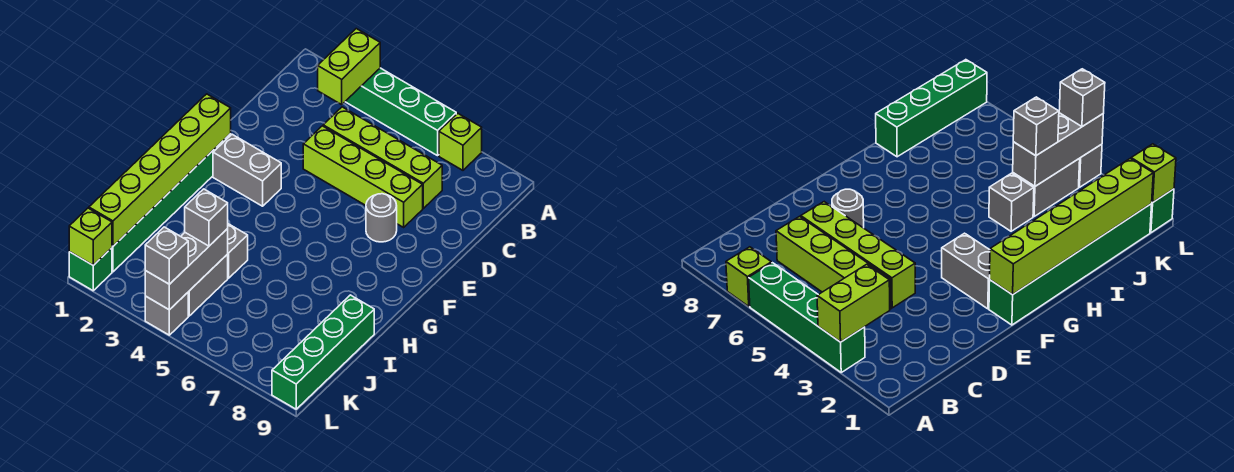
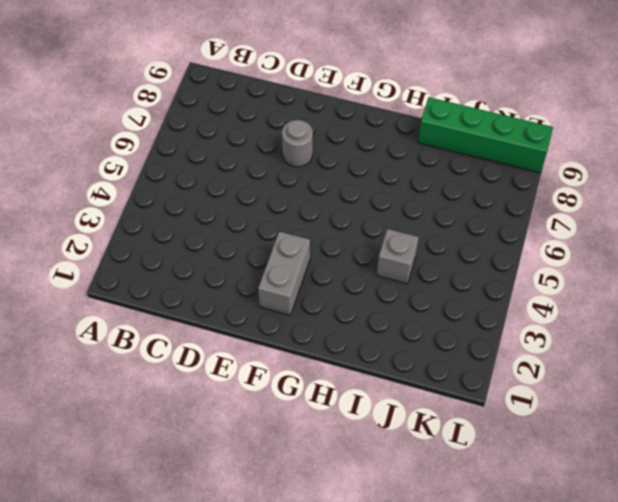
none -> green brick A3:A6 level 1
none -> lime brick A7 level 1
none -> lime brick C4:C7 level 1

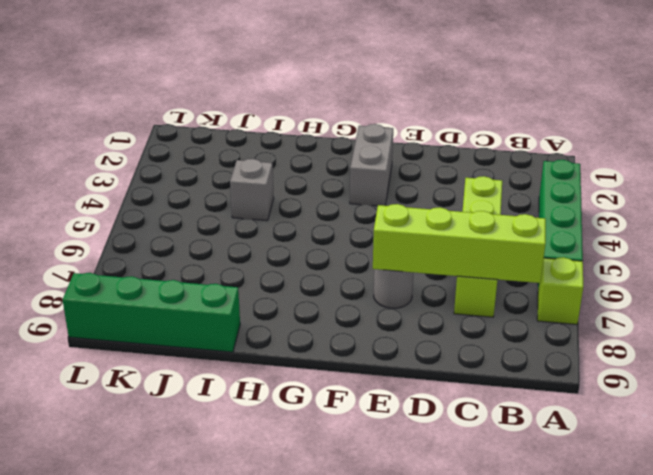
lime brick B7:E7 level 2 -> lime brick D4:D7 level 1
none -> green brick F1:K1 level 1
none -> grey brick J4:K4 level 1
none -> green brick L1 level 1

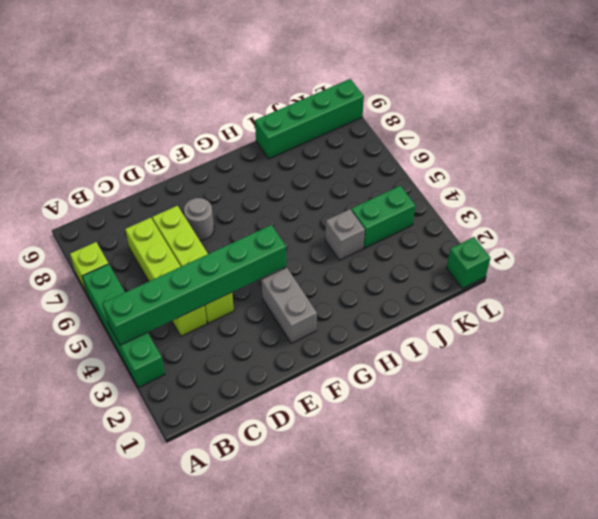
green brick A4:F4 level 2 -> green brick F1:K1 level 1
green brick J4:K4 level 1 -> grey brick J4:K4 level 1
none -> grey brick L4 level 1
none -> lime brick A3:B3 level 2
none -> lime brick F1:K1 level 2

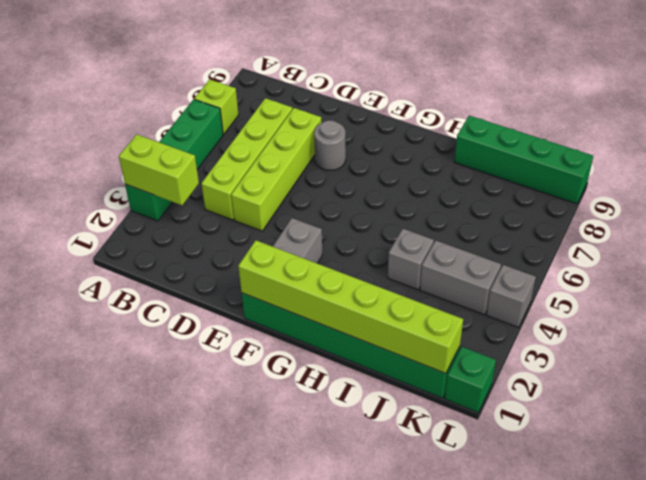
none -> grey brick J4:L4 level 2
none -> lime brick L1 level 2
none -> grey brick J4 level 3

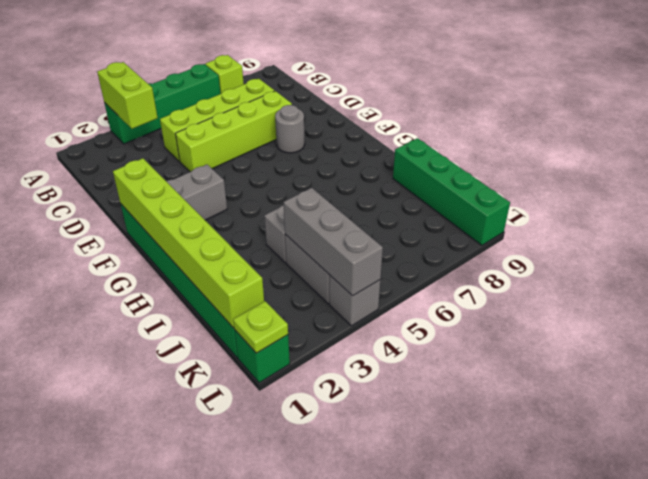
lime plate L1 level 2 -> lime brick L1 level 2
none -> grey brick J4 level 3
none -> grey brick L4 level 3

